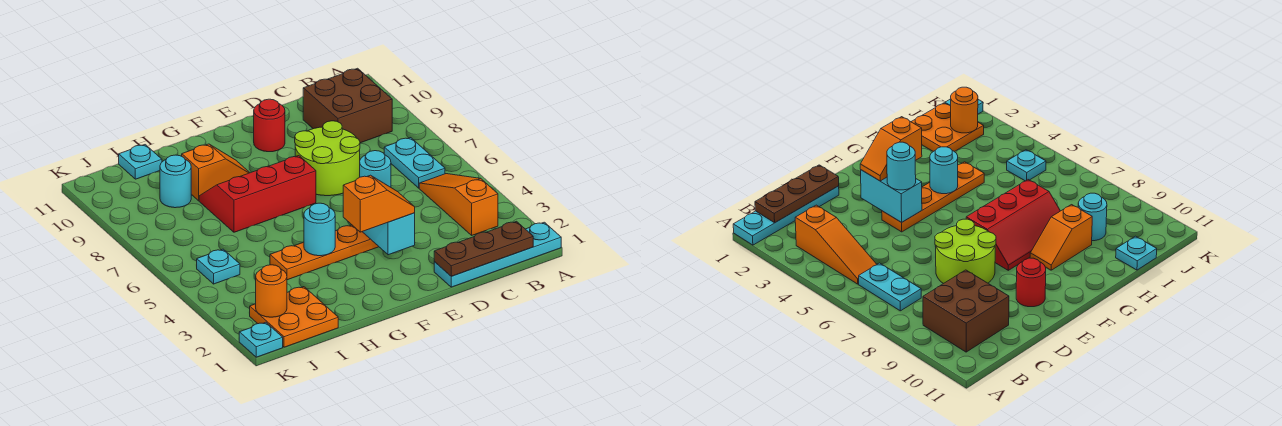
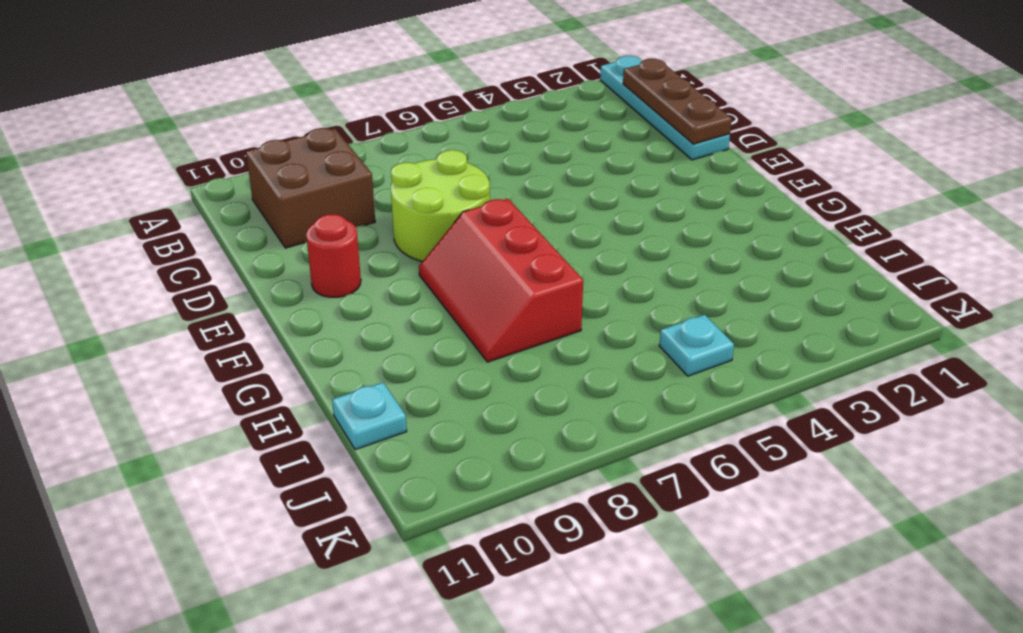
none -> orange slope B3:B5 level 1 top 3
none -> cyan plate B6:B7 level 1
none -> orange plate E4:H4 level 1

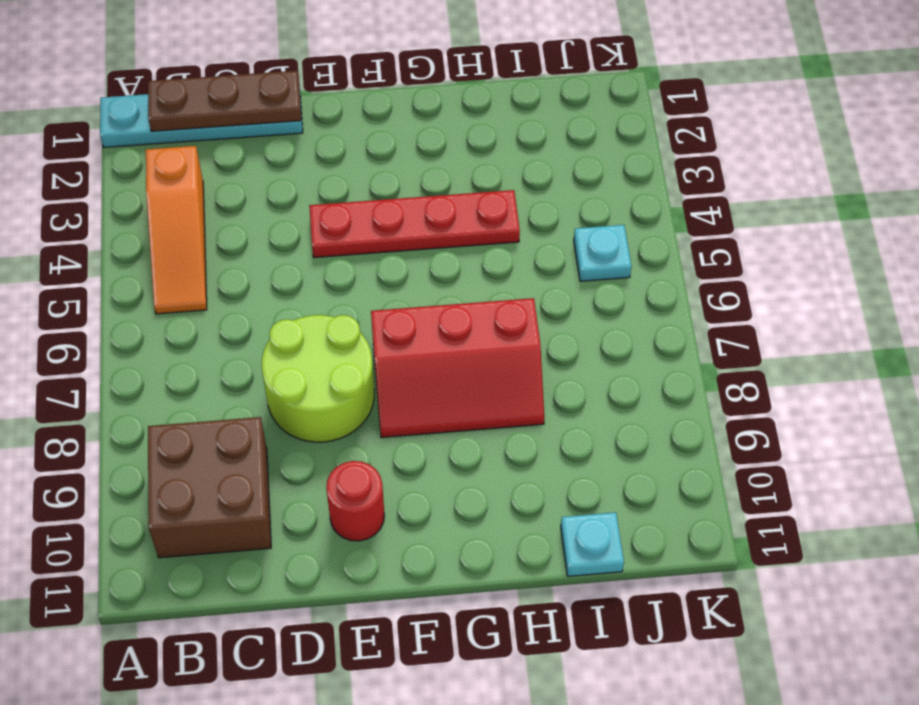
red plate E4:H4 level 1 -> orange plate E4:H4 level 1
none -> cyan plate B6:B7 level 1
none -> orange slope G9:H9 level 1 top H
none -> orange plate I1:J2 level 1

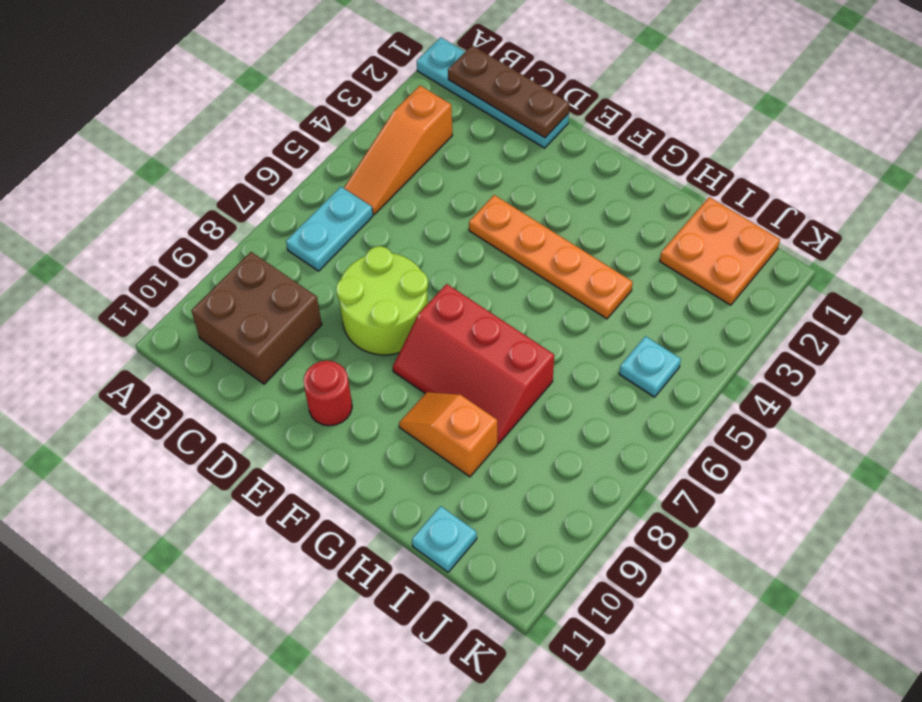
none -> cyan round brick I9 level 1
none -> cyan plate K1 level 1
none -> cyan brick E3:E4 level 2

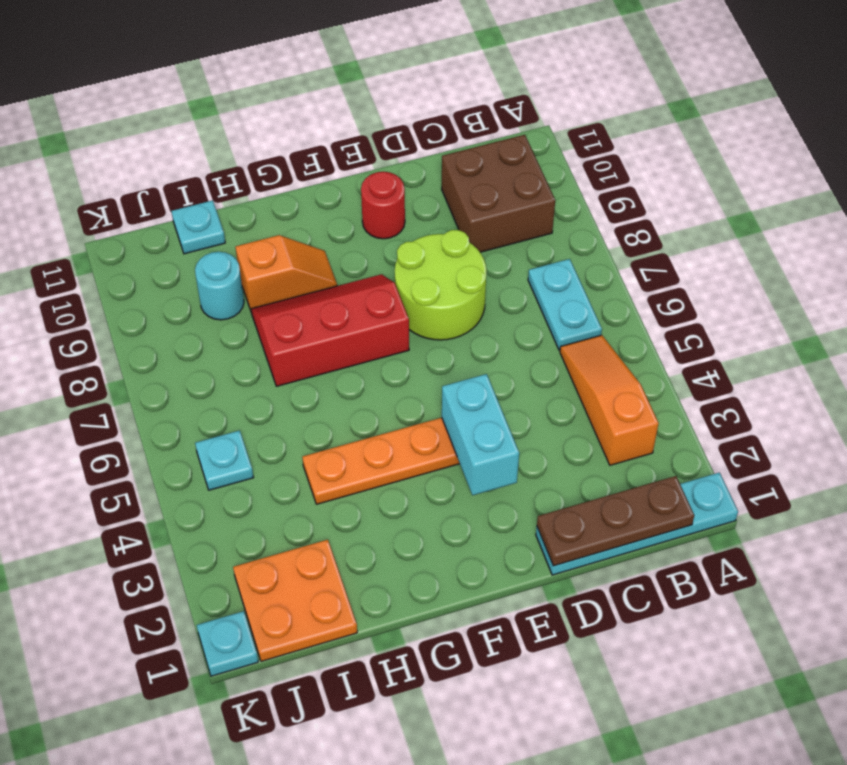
none -> cyan round brick G4 level 2
none -> orange round brick J2 level 2
none -> orange slope E3:F3 level 3 top F

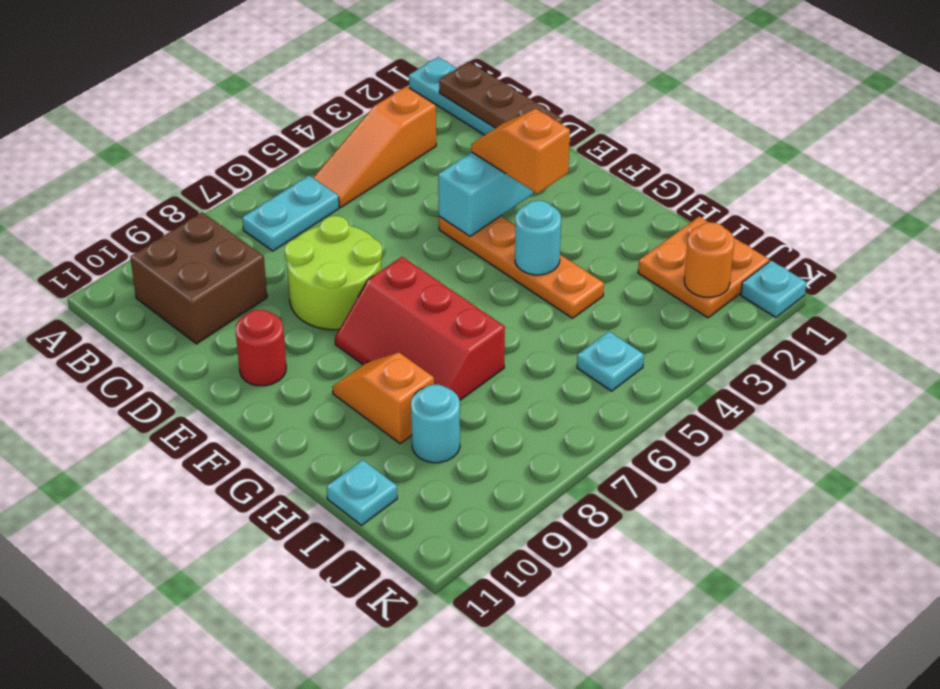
none -> cyan round brick E4 level 3

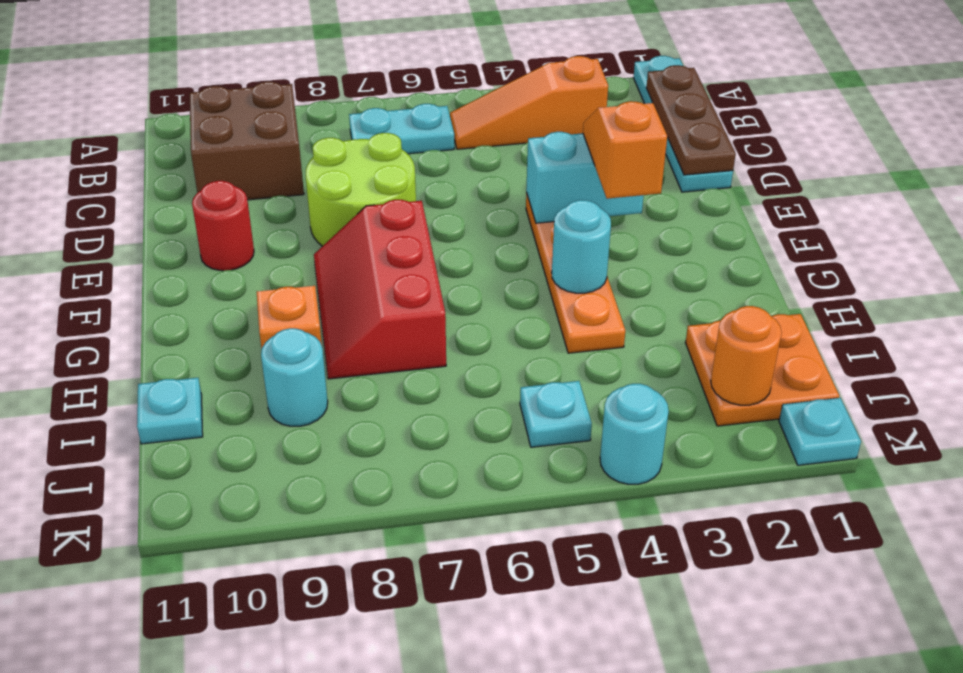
cyan round brick K4 level 1 -> cyan round brick E4 level 3

